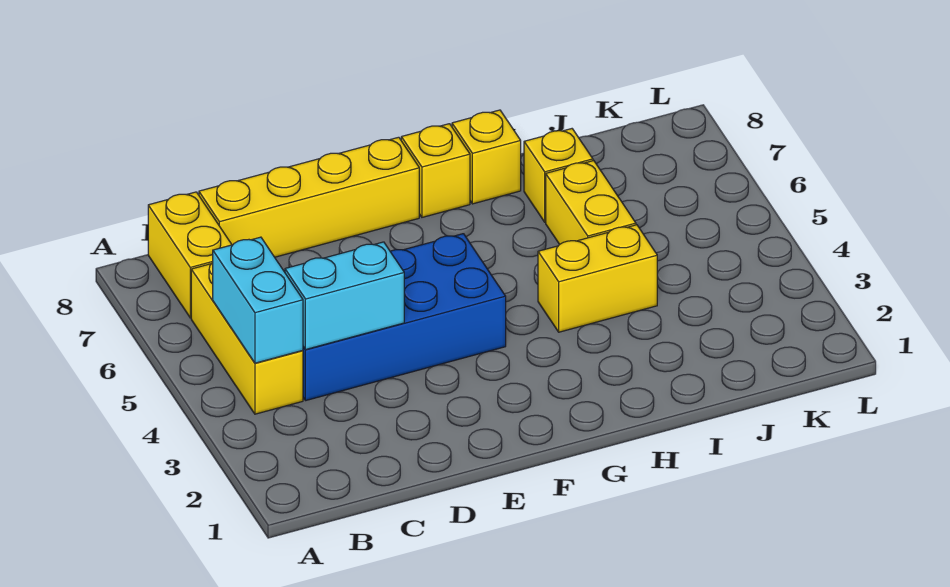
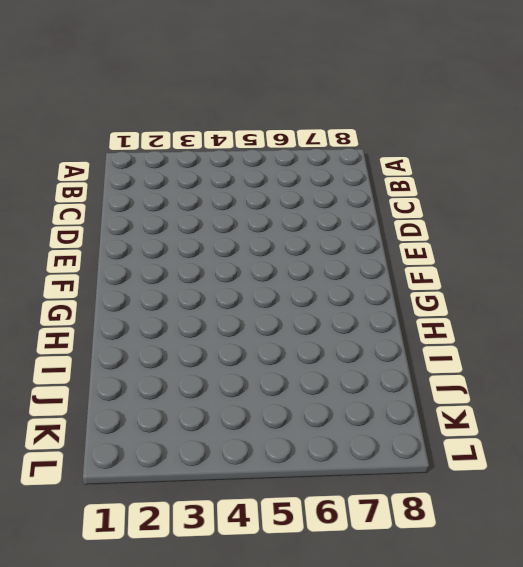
none -> yellow brick B4:B6 level 1
none -> yellow brick B7:B8 level 1

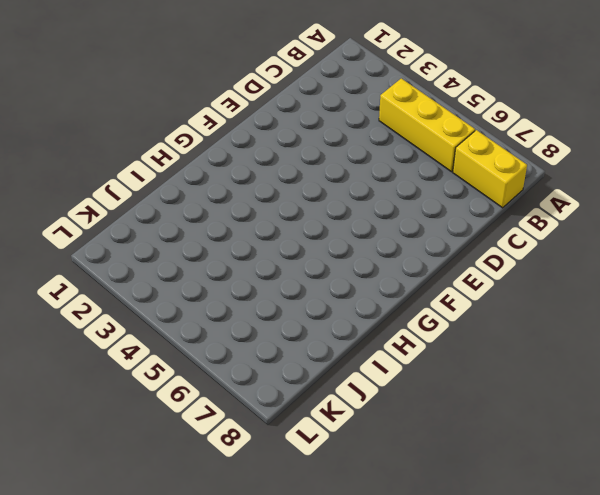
none -> blue brick C4:F5 level 1
none -> yellow brick C8:F8 level 1

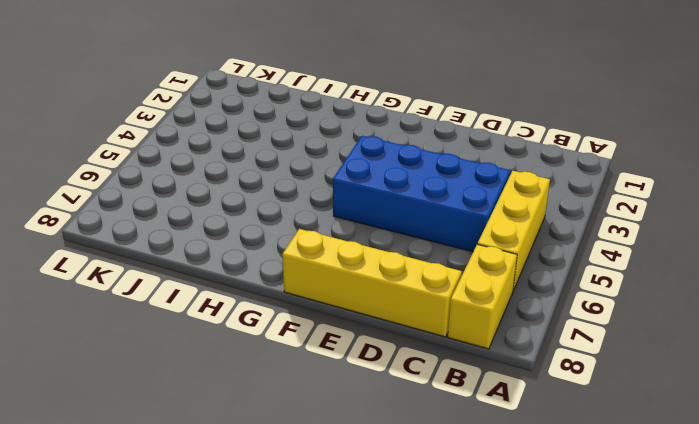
none -> yellow brick G8 level 1
none -> yellow brick H4:I4 level 1

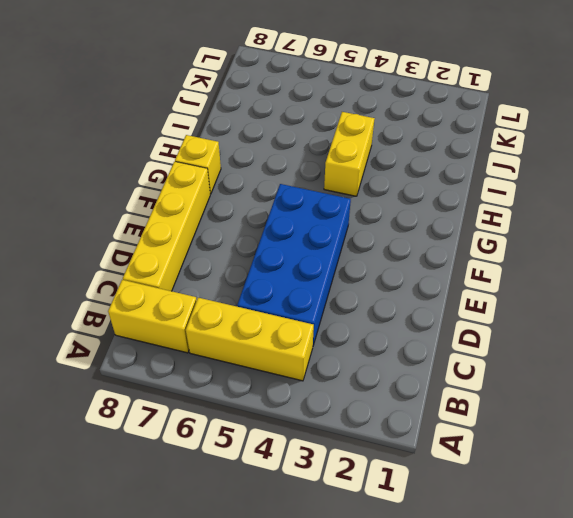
none -> yellow brick H8 level 1
none -> yellow brick I5:I6 level 1

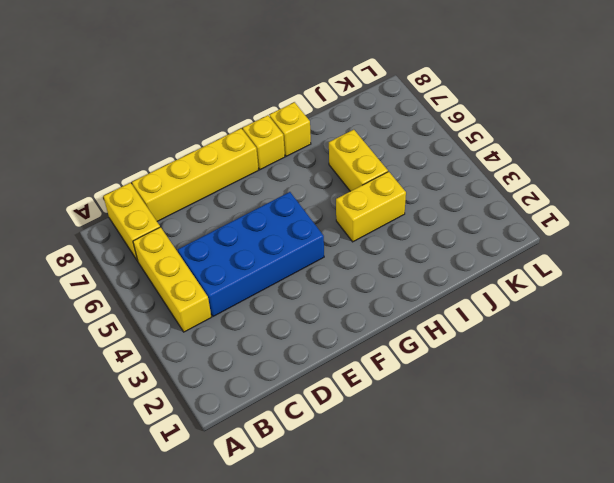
none -> yellow brick I7 level 1
none -> cyan brick B4:B5 level 2

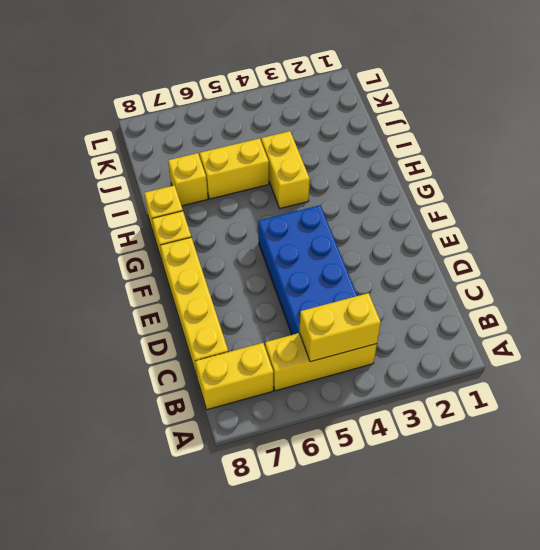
yellow brick B4:B5 level 2 -> cyan brick B4:B5 level 2
none -> cyan brick C4:D4 level 2

